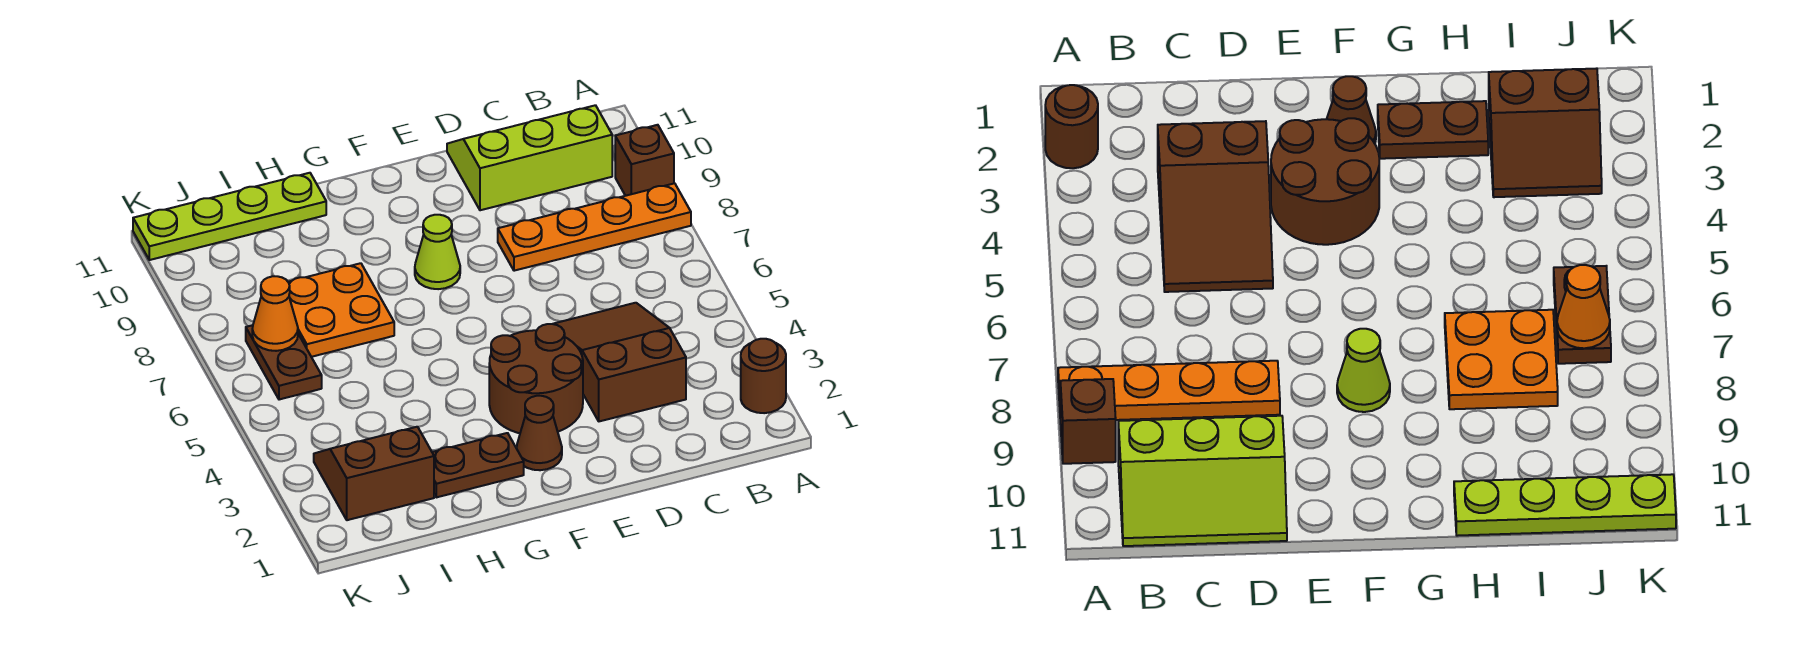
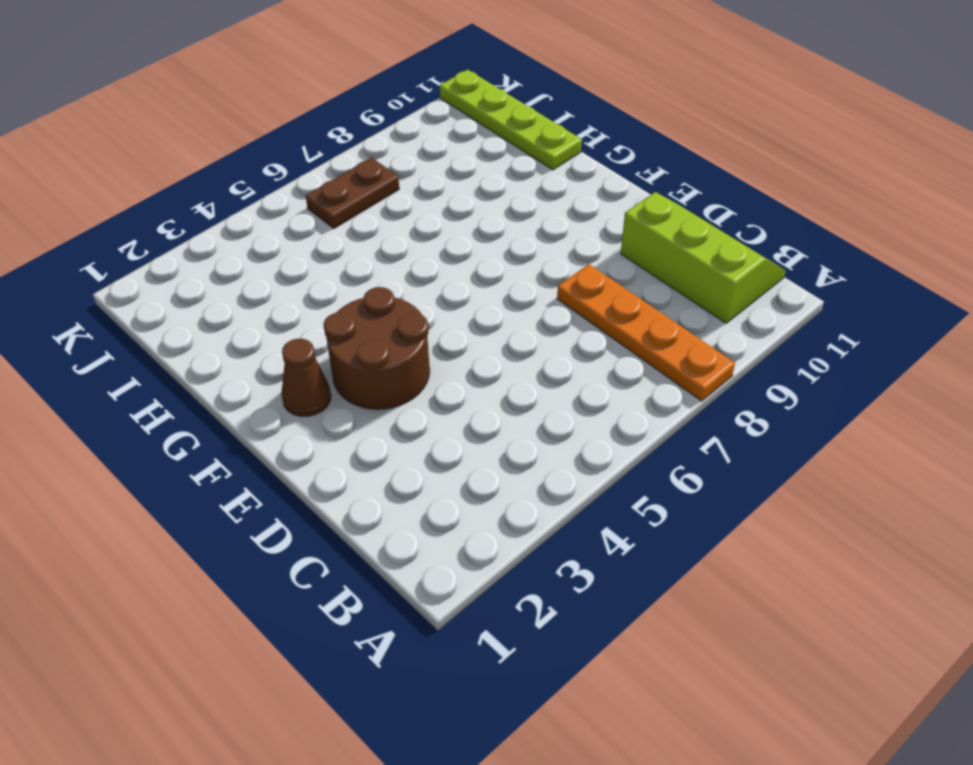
none -> brown round brick A2 level 1
none -> brown brick A9 level 1
none -> brown slope C3:D5 level 1 top 3

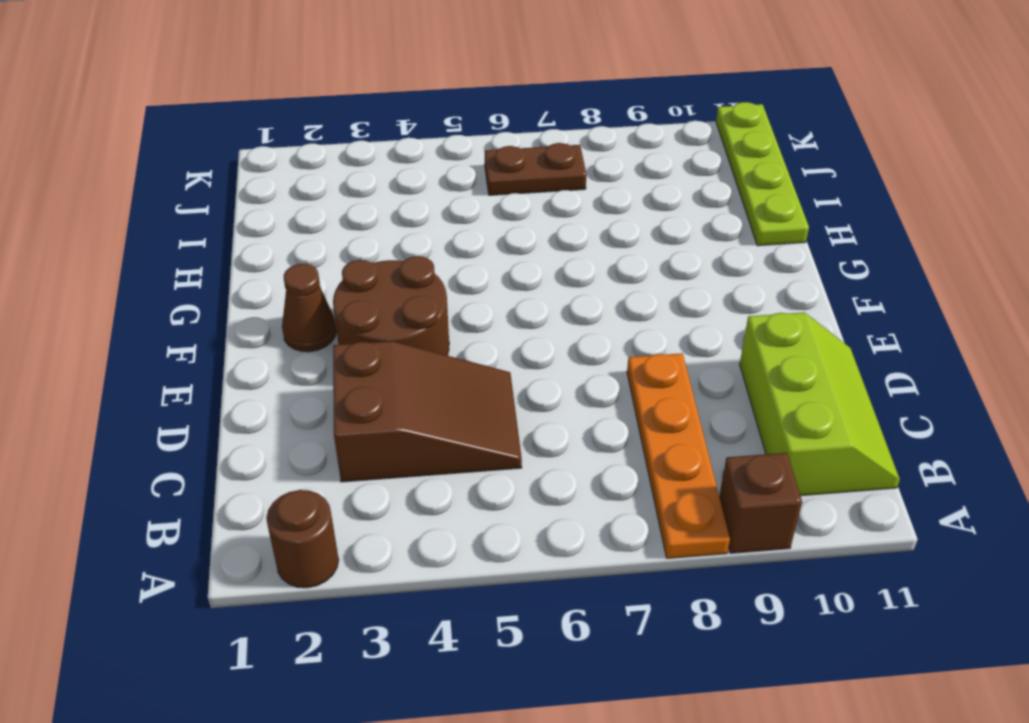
none -> lime cone F8 level 1
none -> brown plate G2:H2 level 1
none -> orange plate H7:I8 level 1

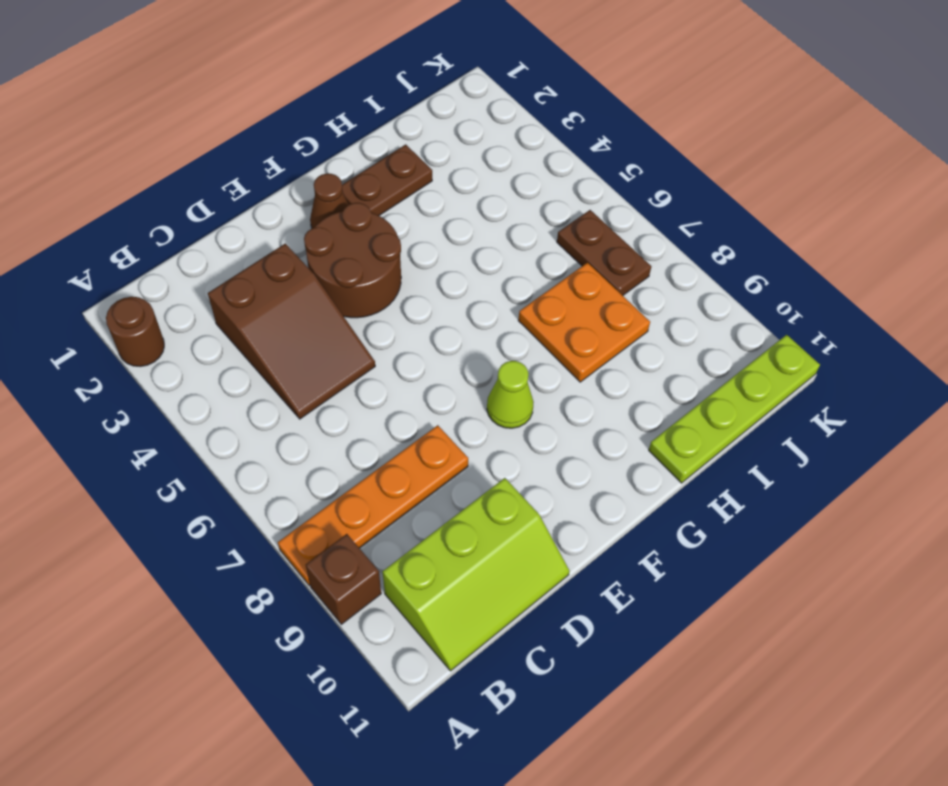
none -> brown slope I2:J3 level 1 top 2
none -> orange cone J7 level 2

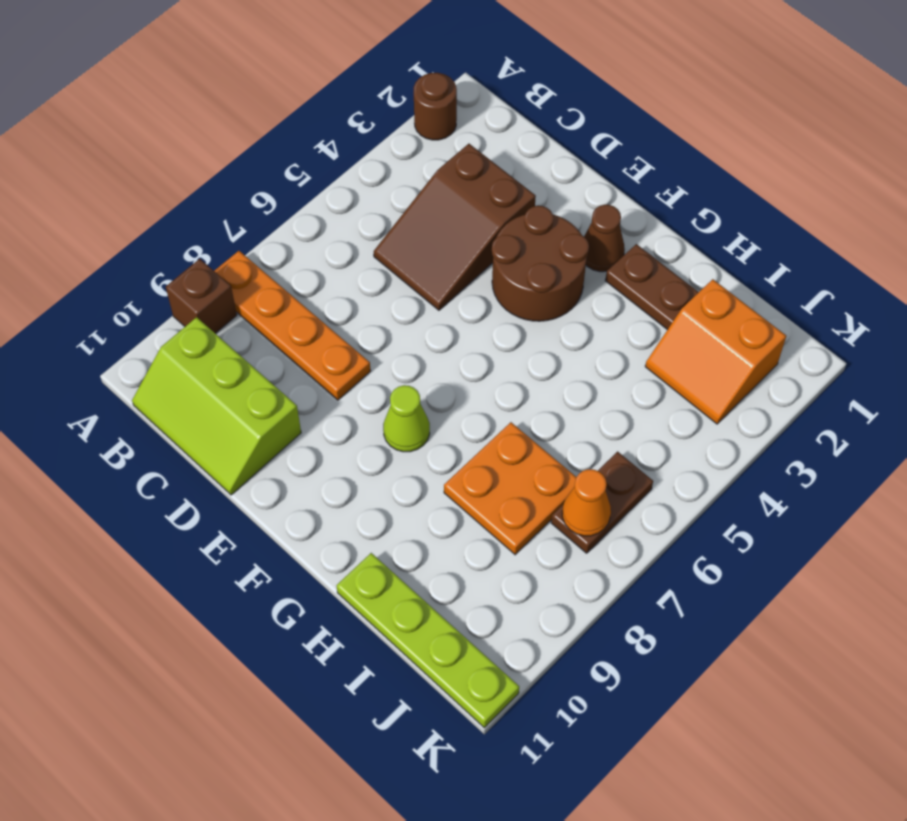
orange slope I2:J3 level 1 top 2 -> brown slope I2:J3 level 1 top 2

